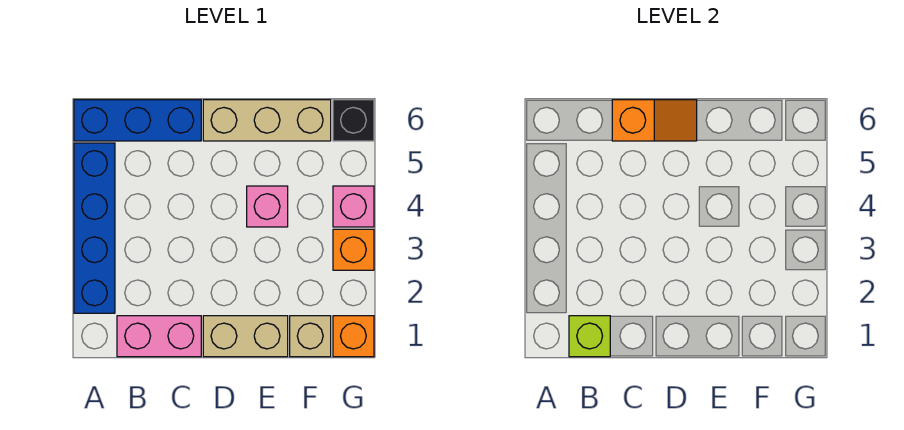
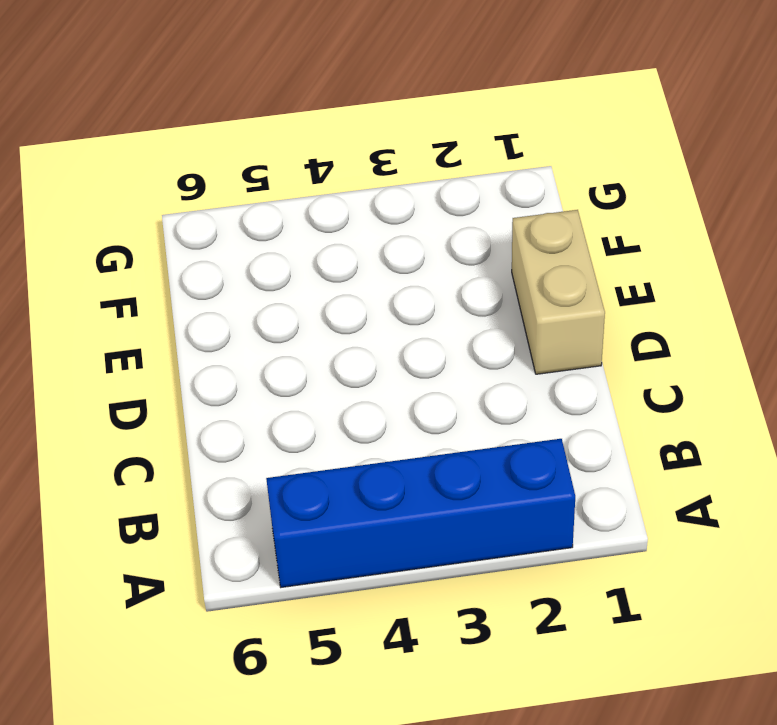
none -> blue brick A6:C6 level 1
none -> pink brick B1:C1 level 1
none -> tan brick D6:F6 level 1

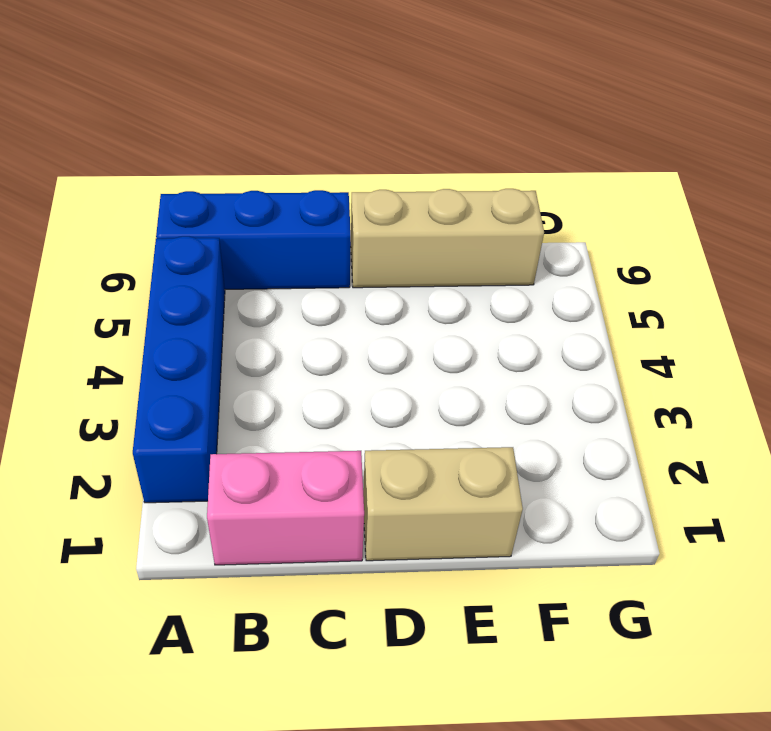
none -> pink brick E4 level 1
none -> tan brick F1 level 1
none -> orange brick G1 level 1

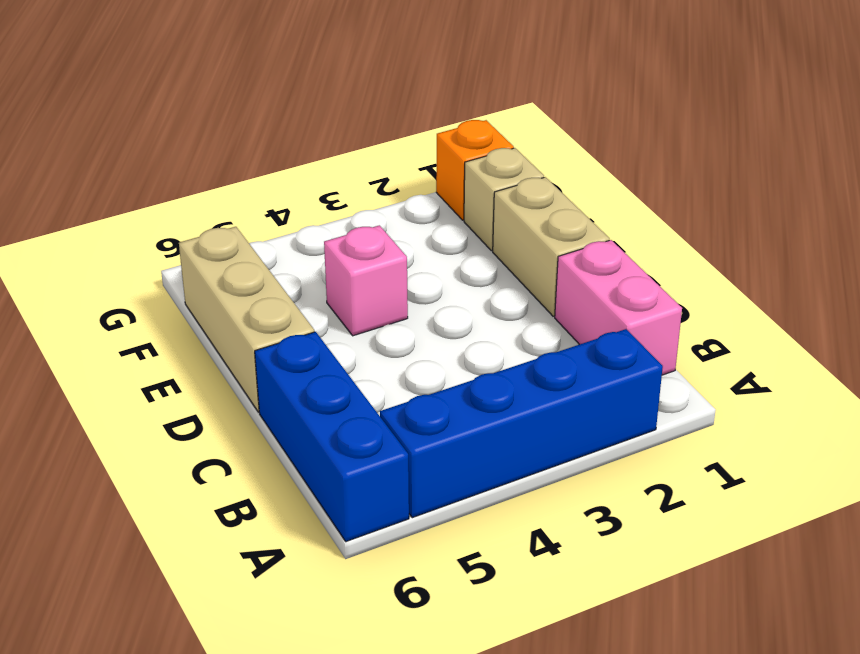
none -> orange brick G3 level 1
none -> pink brick G4 level 1
none -> black brick G6 level 1

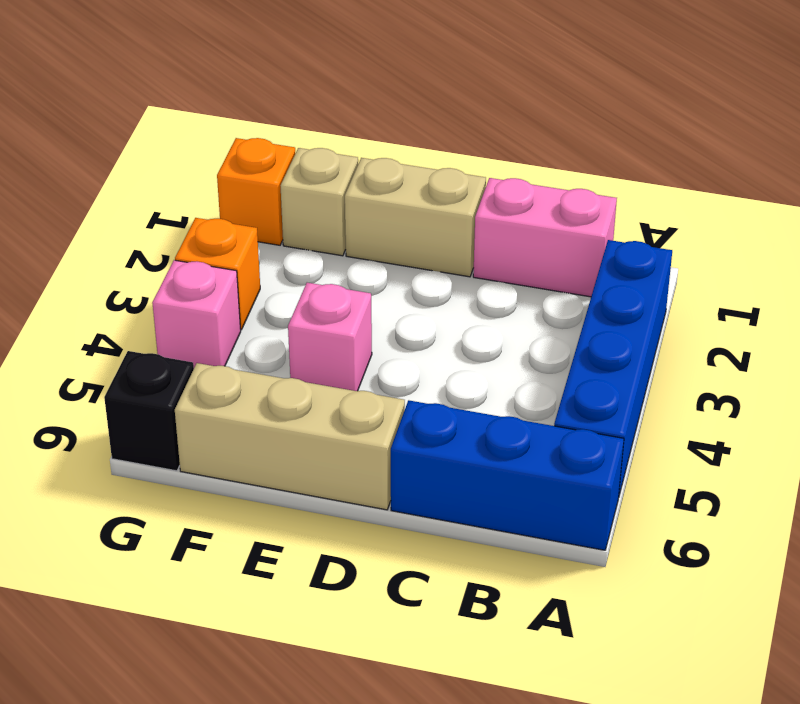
none -> lime brick B1 level 2
none -> orange slope C6:D6 level 2 top C

